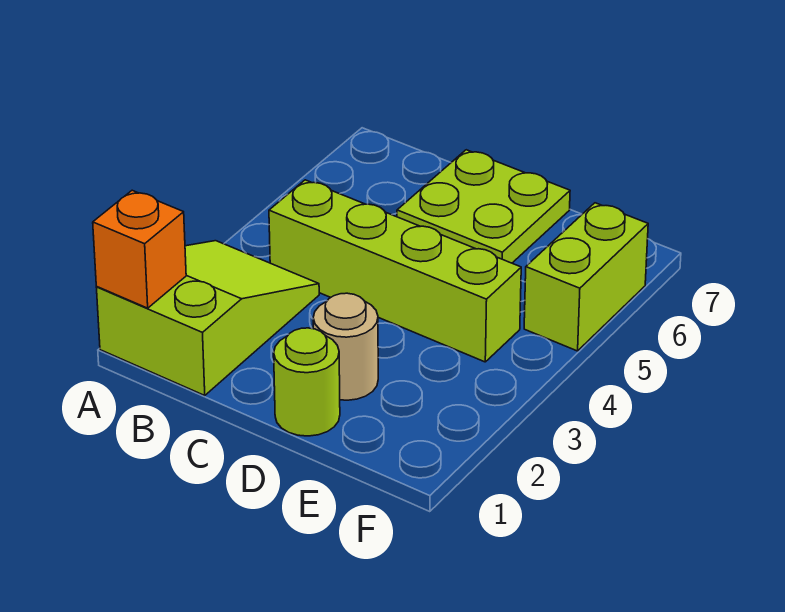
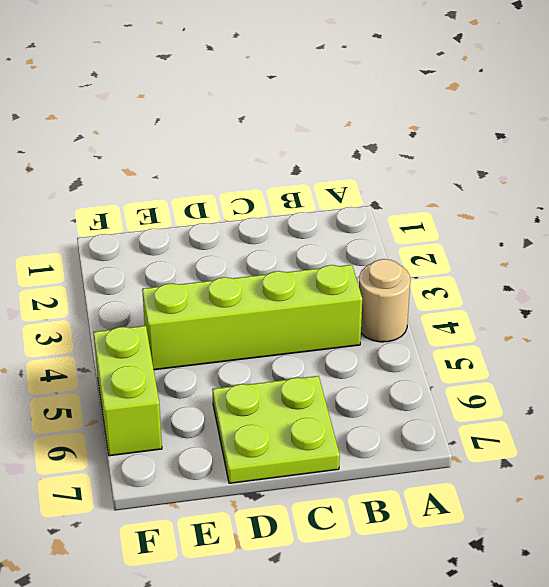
tan round brick A4 level 1 -> tan round brick D2 level 1
none -> lime slope A1:B3 level 1 top 1
none -> lime round brick D1 level 1

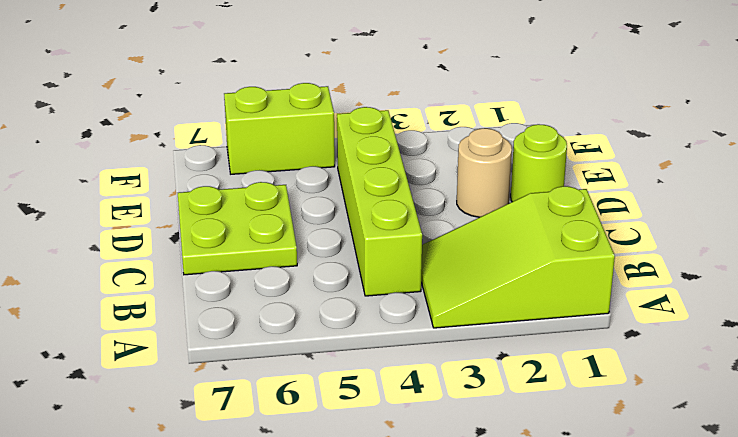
none -> orange brick A1 level 2

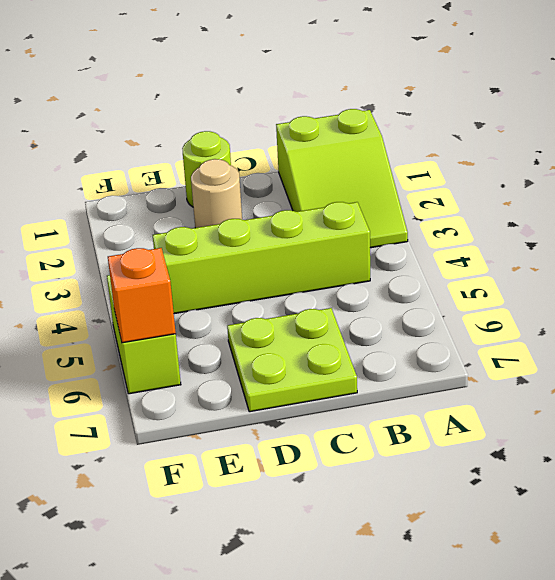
orange brick F6 level 2 -> orange brick A1 level 2

